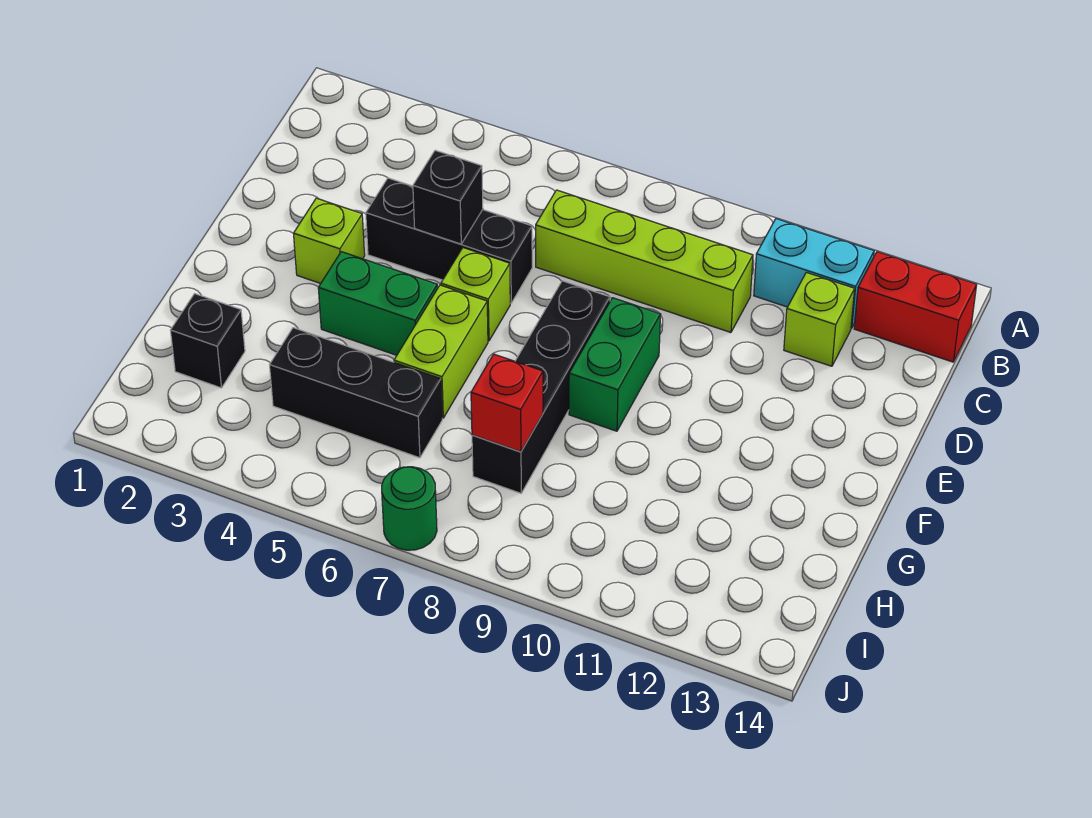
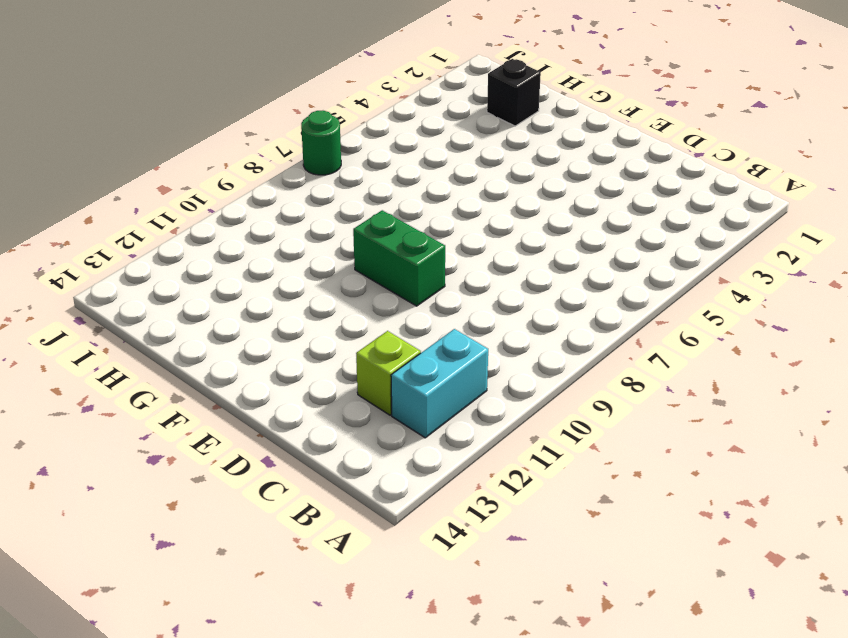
none -> red brick B13:B14 level 1
none -> lime brick C7:C10 level 1
none -> black brick D4:D6 level 1

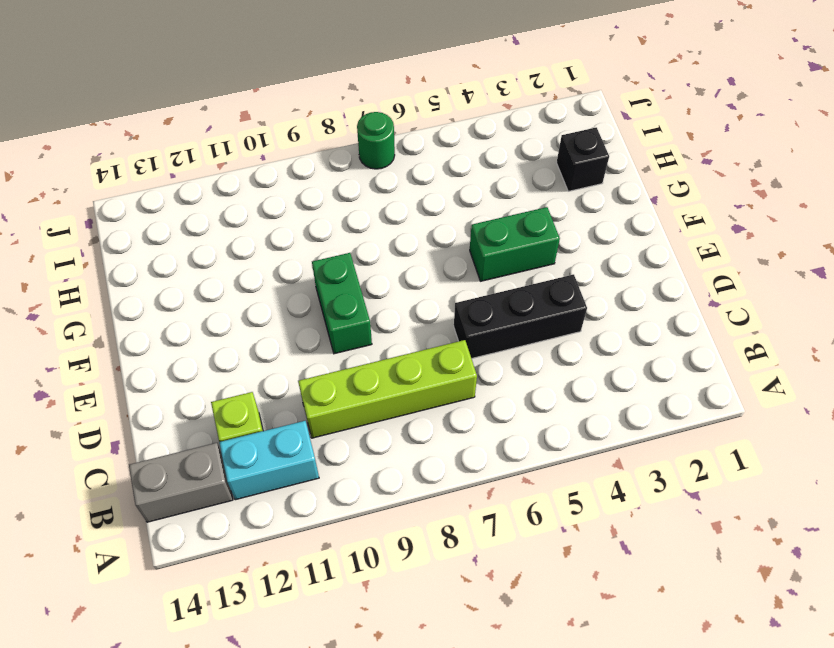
grey brick B13:B14 level 1 -> red brick B13:B14 level 1
none -> lime brick E3 level 1
none -> lime brick E6 level 1
none -> black brick E8:H8 level 1

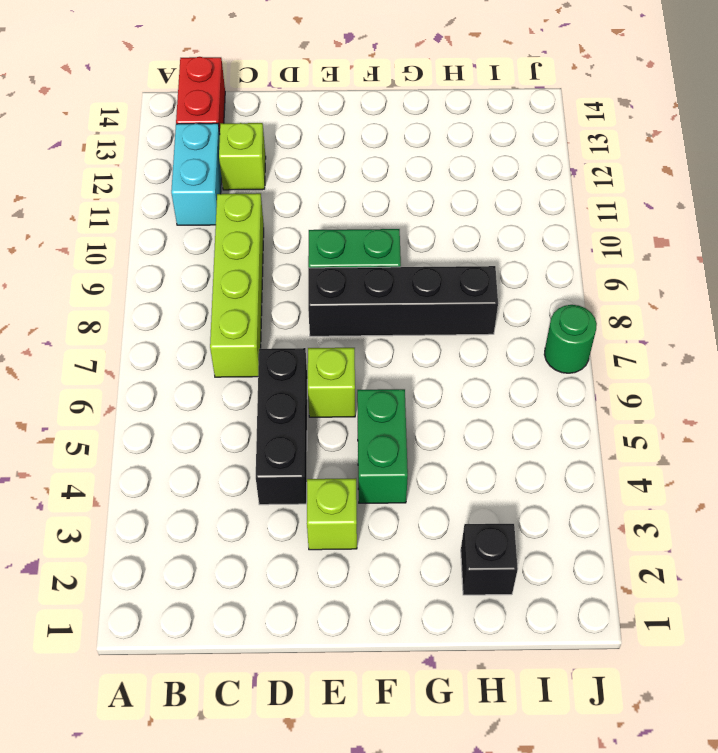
none -> lime brick F6:G6 level 1
none -> black brick H4:H6 level 1
none -> black brick D5 level 2

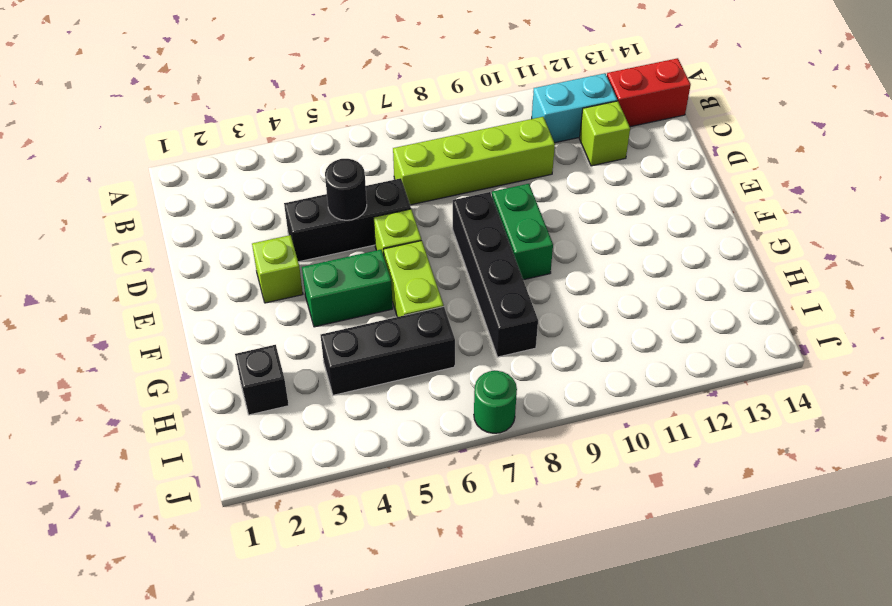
black round brick D5 level 2 -> black brick D5 level 2
none -> red brick H8 level 2

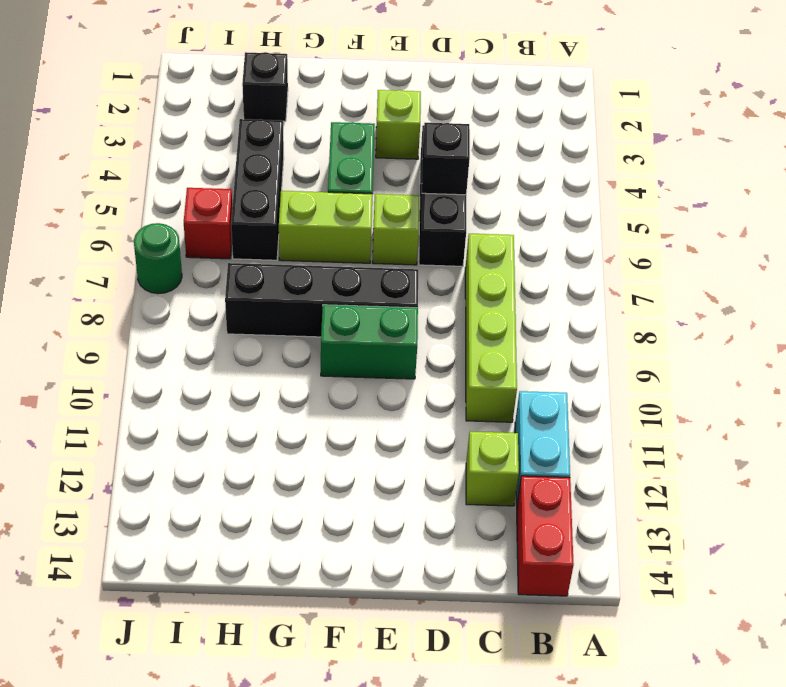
red brick I6 level 1 -> red brick H8 level 2

